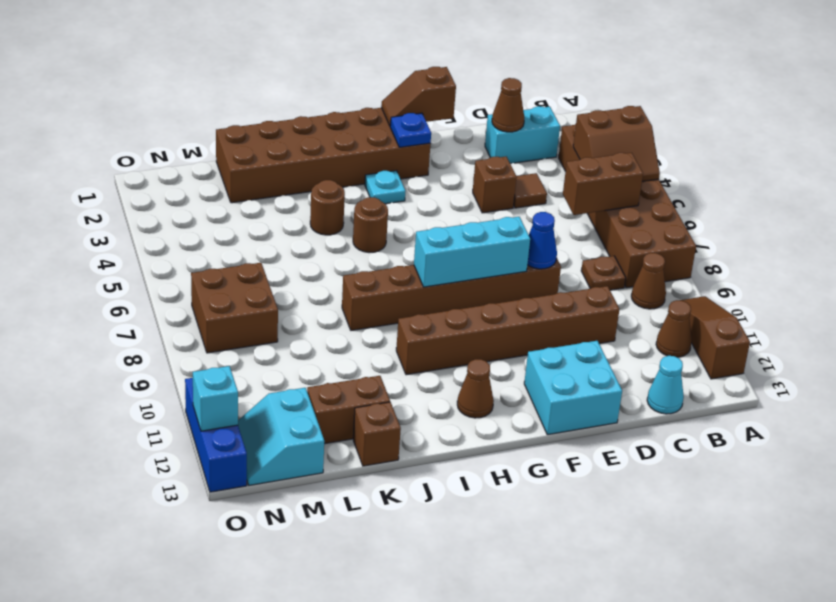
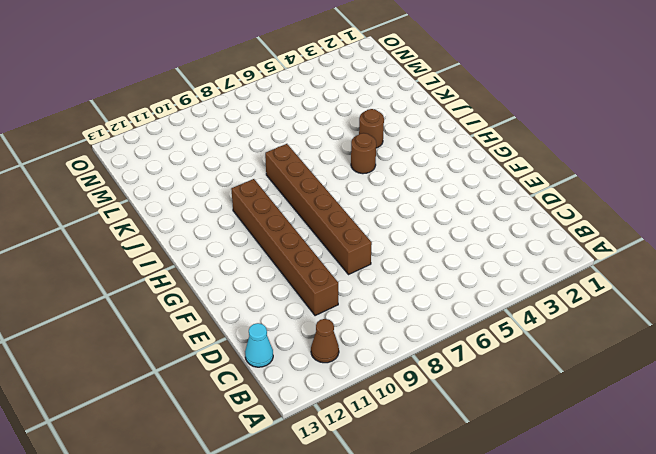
none -> brown brick A3:B8 level 1
none -> brown slope A10:A12 level 1 top 12
none -> brown cone B9 level 1
none -> cyan brick C2:D2 level 1

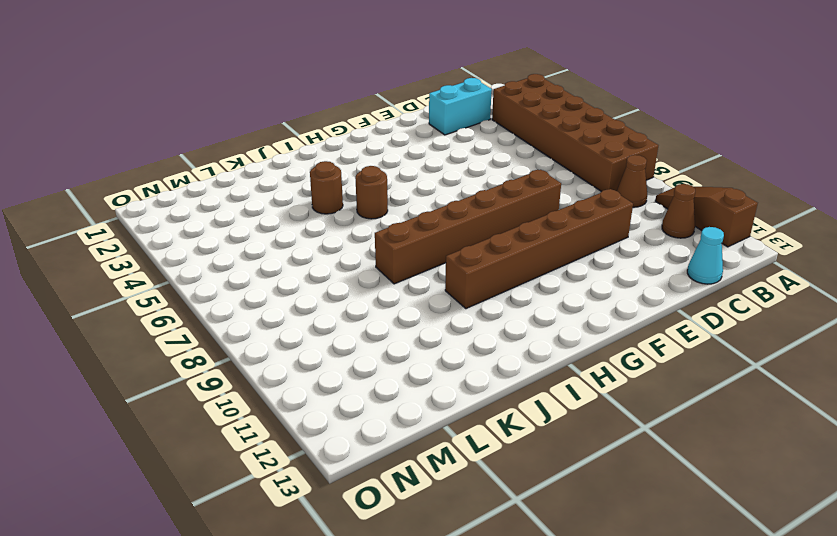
none -> brown plate C8 level 1
none -> brown tile D4 level 1
none -> brown brick E4 level 1
none -> cyan brick E12:F13 level 1

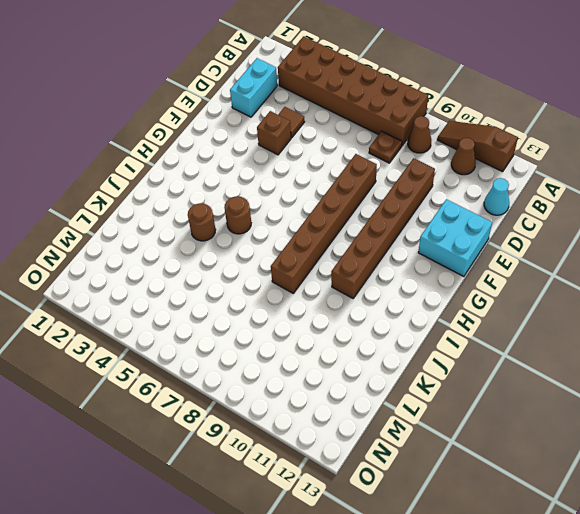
none -> brown brick G1:L2 level 1
none -> cyan plate H3 level 1
none -> brown cone H12 level 1
none -> brown brick K12:L12 level 1

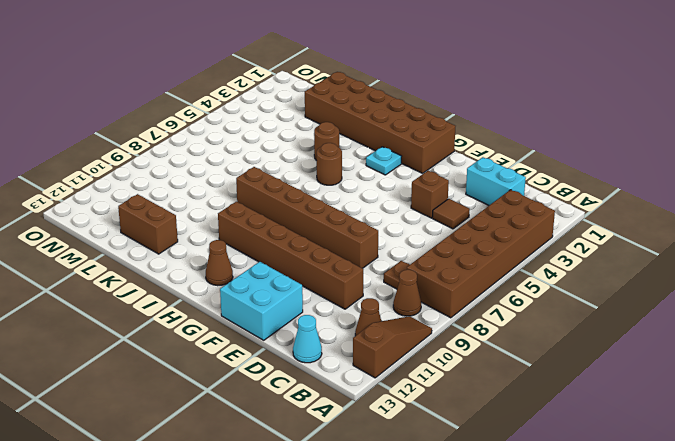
none -> brown brick K13 level 1
none -> brown brick M7:N8 level 1
none -> cyan slope M12:N13 level 1 top M
none -> blue brick O11:O13 level 1

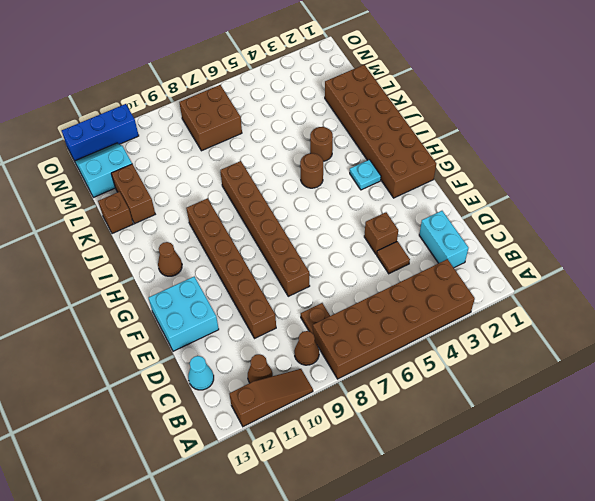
none -> brown slope A4:B5 level 2 top 4
none -> brown brick B6:C6 level 2
none -> brown cone D2 level 2
none -> blue cone E8 level 2

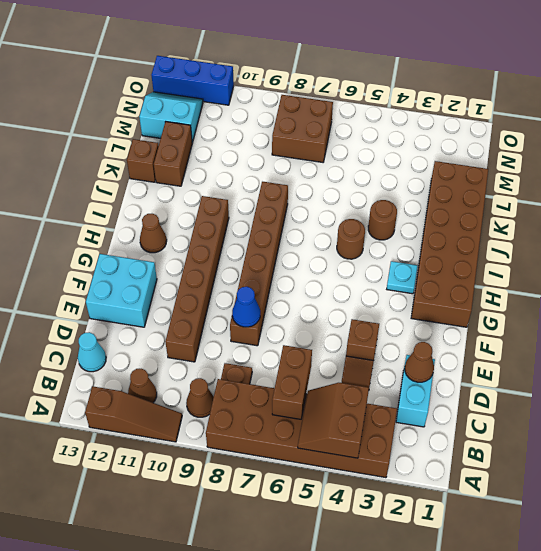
none -> brown slope F1:G1 level 2 top F
none -> cyan brick F8:H8 level 2
none -> blue plate G2 level 2
none -> cyan brick O12 level 2

